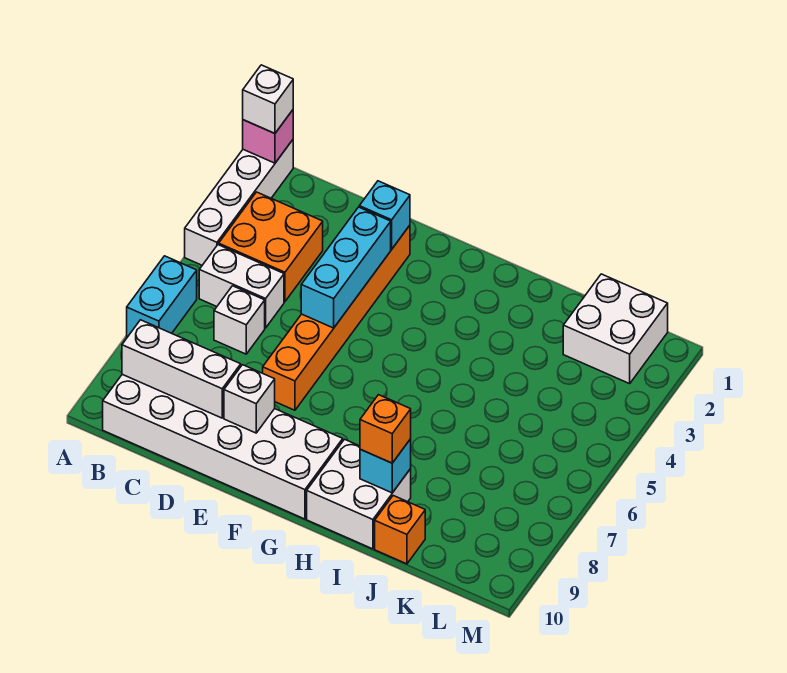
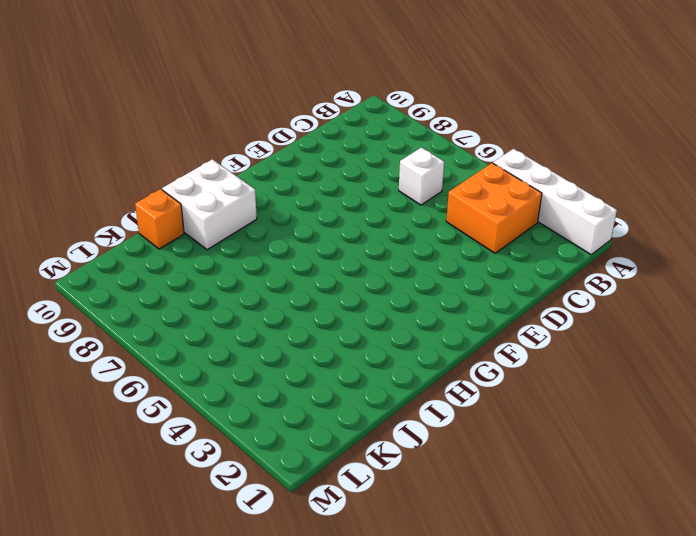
none -> cyan brick A6:A7 level 1
none -> white brick B5:C5 level 1
none -> white brick B9:G10 level 1

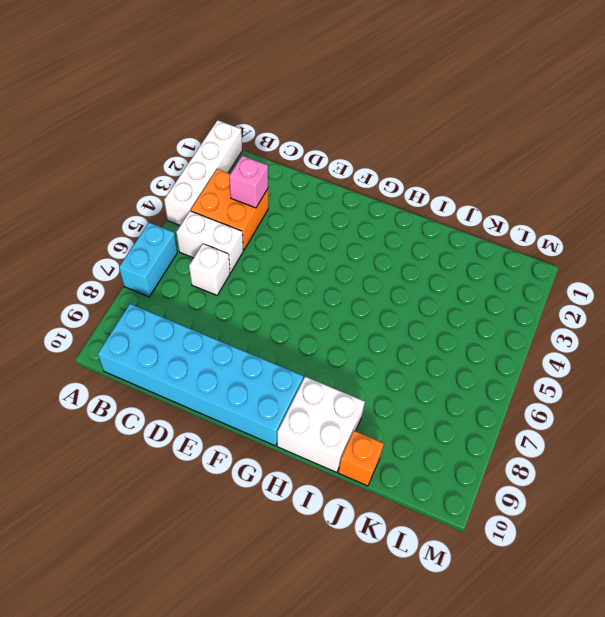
cyan brick B9:G10 level 1 -> white brick B9:G10 level 1
pink brick C3 level 2 -> pink brick A1 level 2
none -> orange brick E2:E7 level 1
none -> white brick K1:L2 level 1
none -> white brick B9:D9 level 2

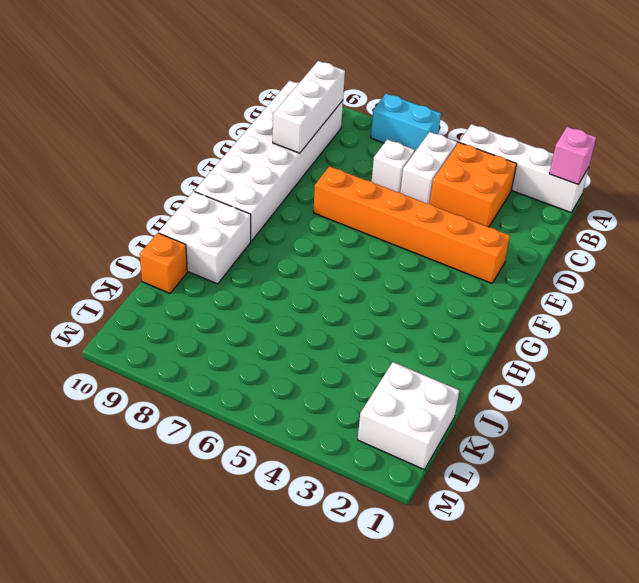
none -> cyan brick E2 level 2
none -> cyan brick E3:E5 level 2
none -> white brick E9 level 2

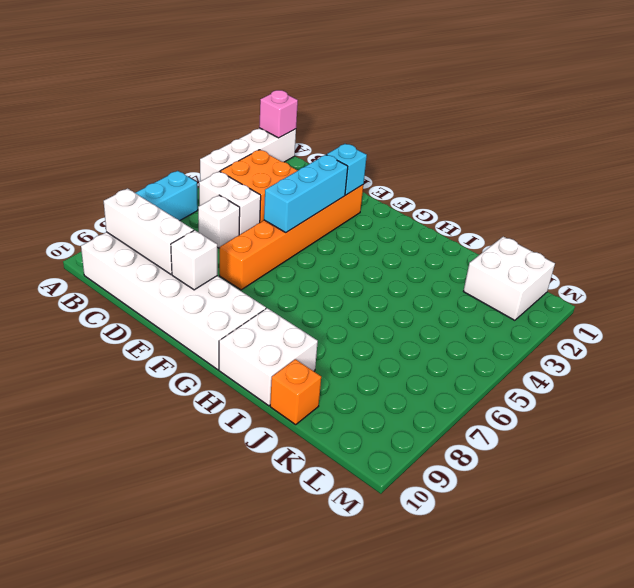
none -> cyan brick I9 level 2
none -> white brick A1 level 3
none -> orange brick I9 level 3

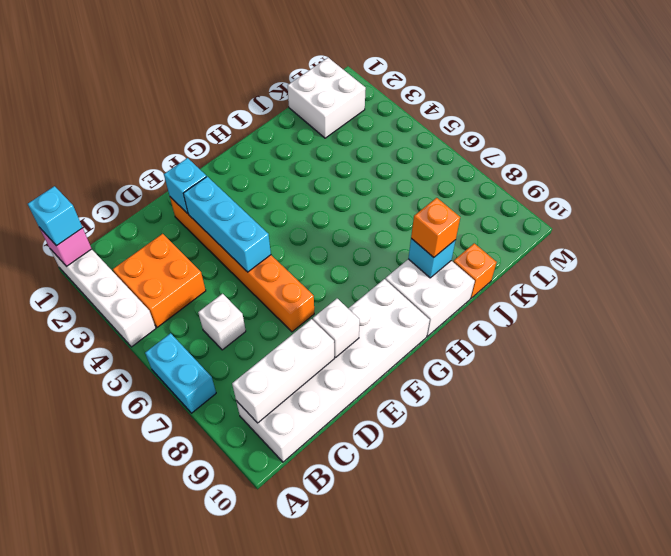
cyan brick A1 level 3 -> white brick A1 level 3
none -> white brick B5:C5 level 1

